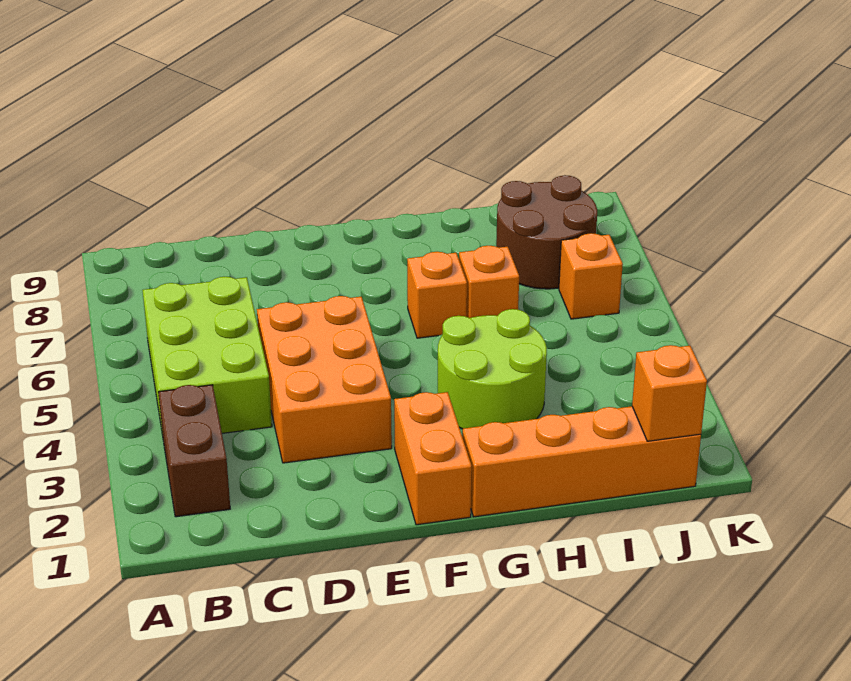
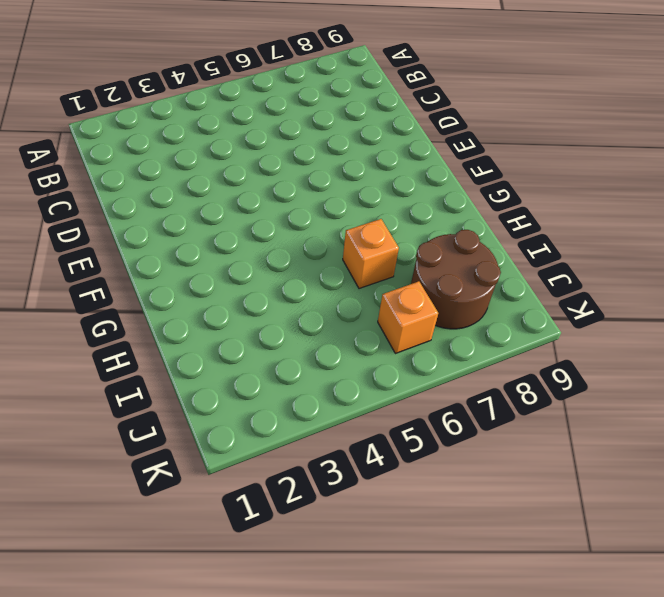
none -> brown brick B2:B3 level 1
none -> lime brick B4:C6 level 1

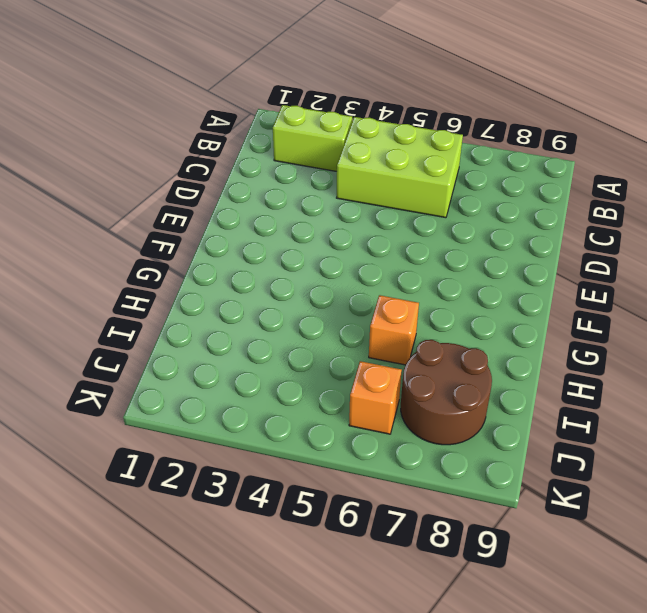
lime brick B2:B3 level 1 -> brown brick B2:B3 level 1
none -> orange brick D3:E5 level 1
none -> orange brick F1:F2 level 1

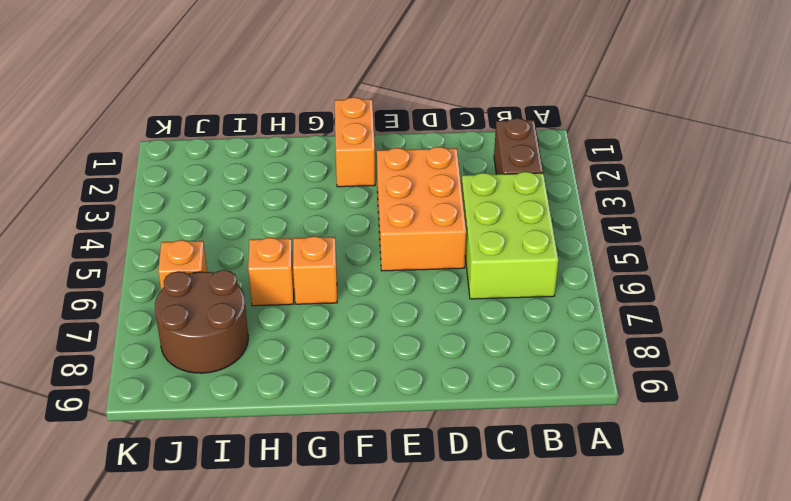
none -> orange brick G1:J1 level 1
none -> lime round brick G3:H4 level 1

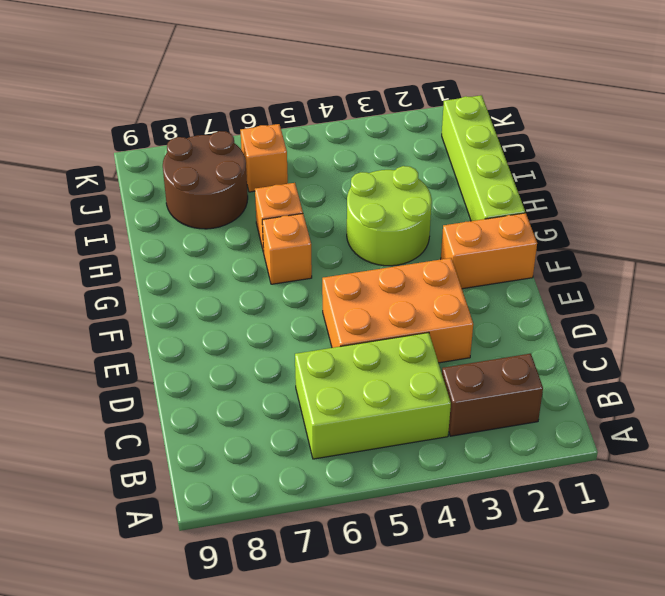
lime brick G1:J1 level 1 -> orange brick G1:J1 level 1
none -> orange brick J1 level 2

